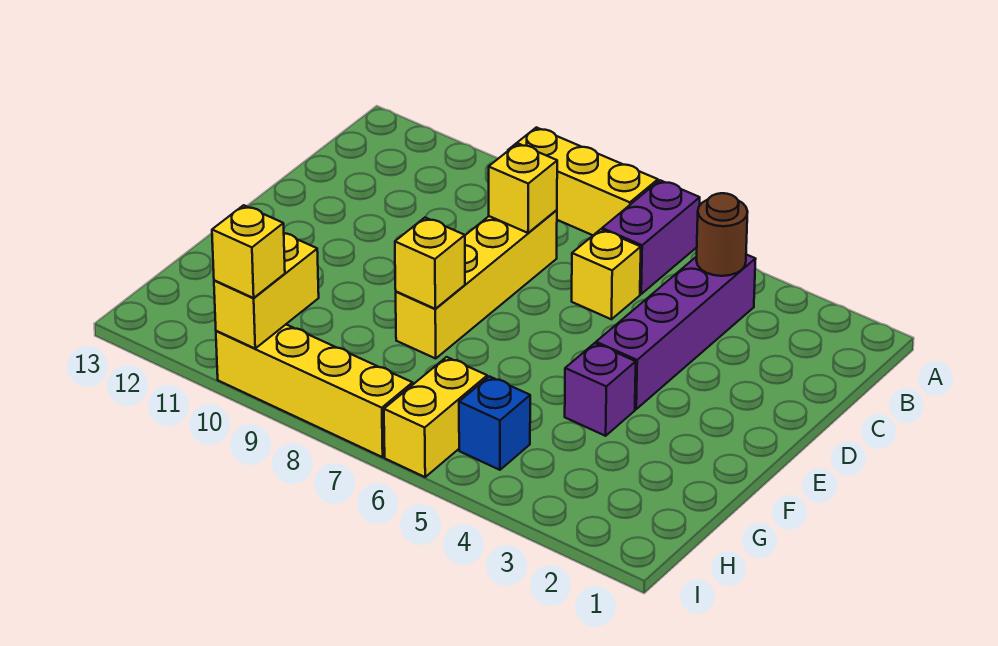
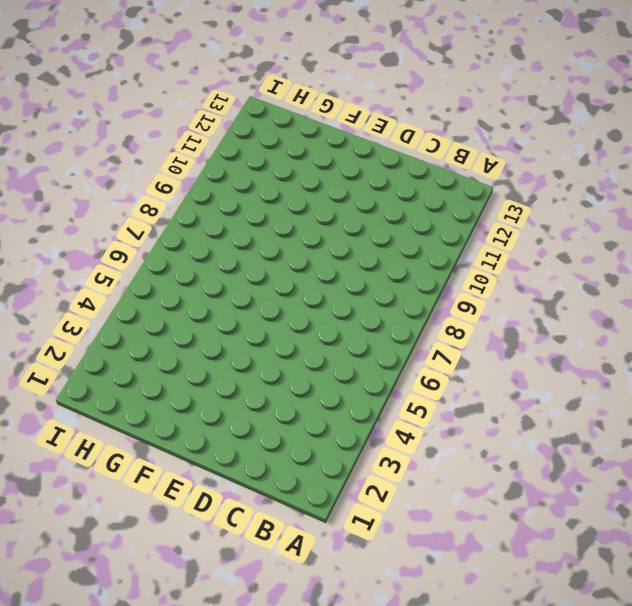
none -> purple brick A6:B6 level 1
none -> yellow brick A7:A9 level 1
none -> purple brick B4:E4 level 1

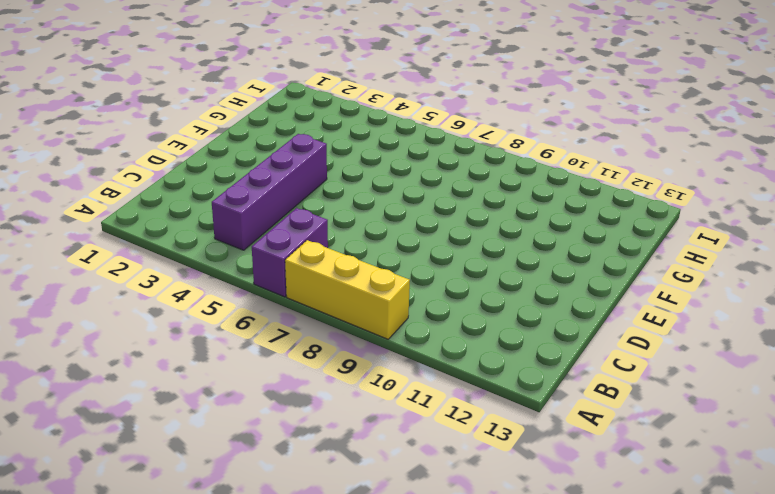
none -> yellow brick C6 level 1
none -> yellow brick C8:F8 level 1
none -> purple brick F4 level 1

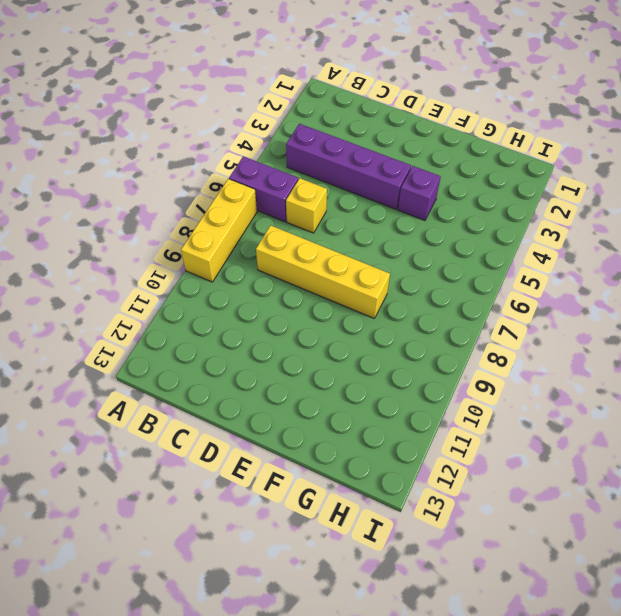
none -> blue brick H5 level 1
none -> yellow brick H6:I6 level 1
none -> yellow brick I7:I10 level 1

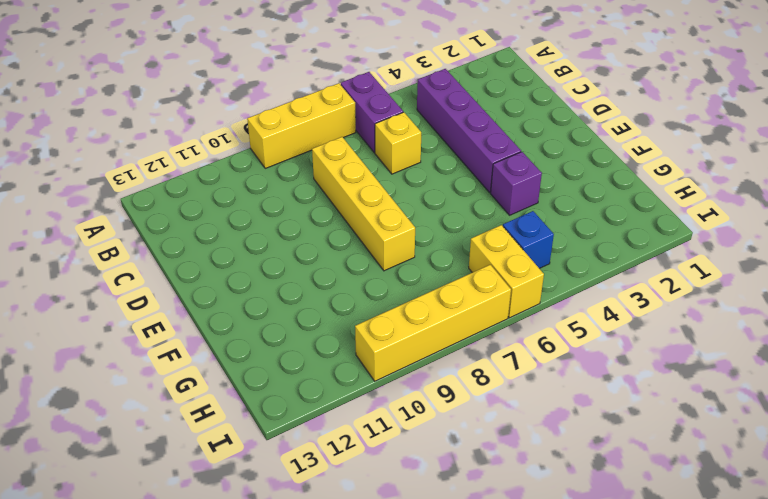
none -> brown round brick B4 level 2
none -> yellow brick C8 level 2
none -> yellow brick F8 level 2

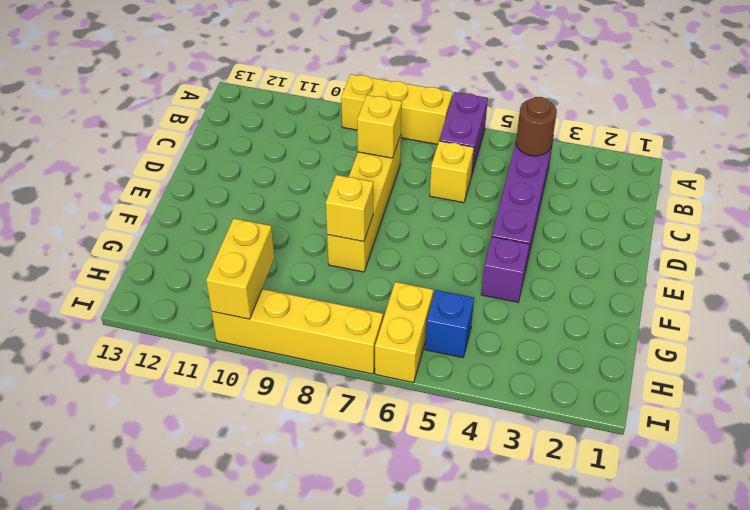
none -> yellow brick I10 level 3

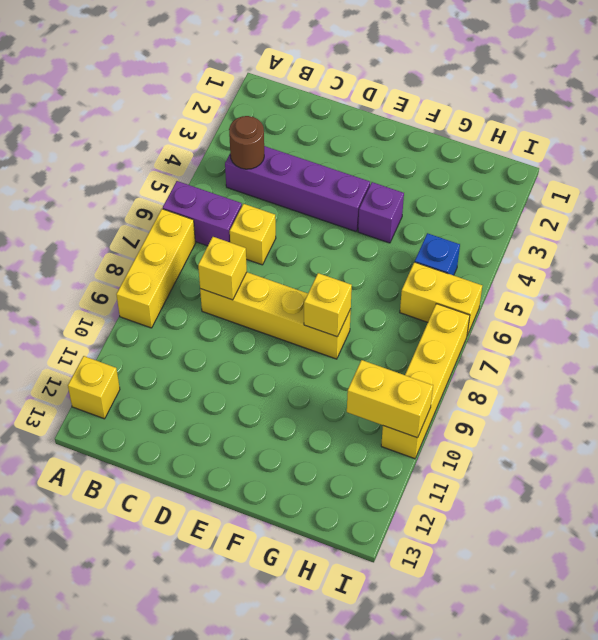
yellow brick A12 level 1 -> yellow brick I10 level 3

